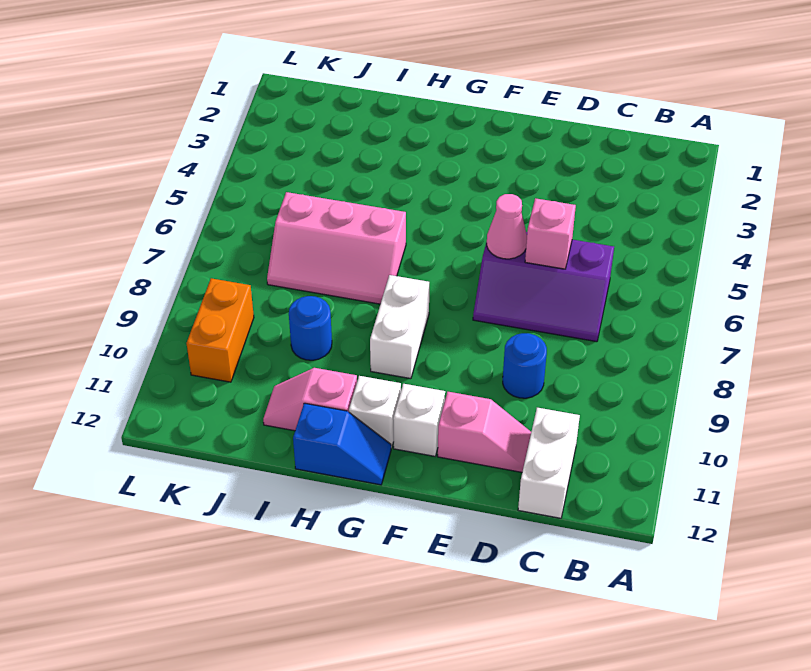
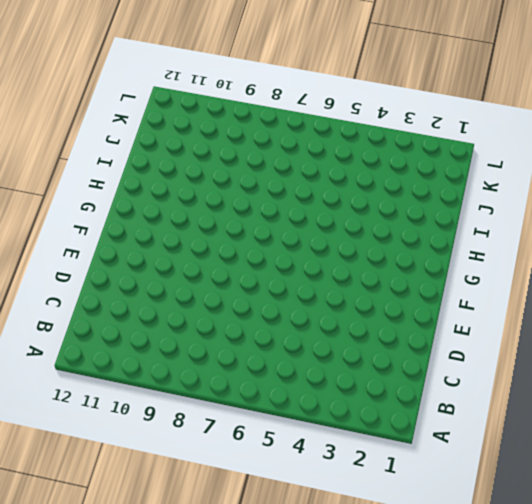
none -> purple slope C6:E7 level 1 top 6
none -> white brick C11:C12 level 1
none -> blue round brick D9 level 1

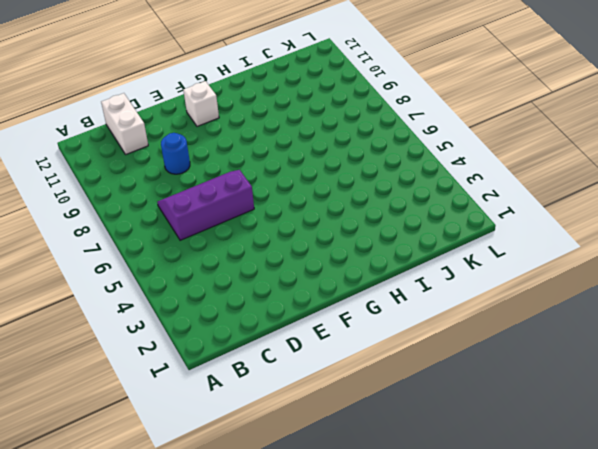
none -> pink slope D11:E11 level 1 top E
none -> white brick G8:G9 level 1
none -> white brick G11 level 1

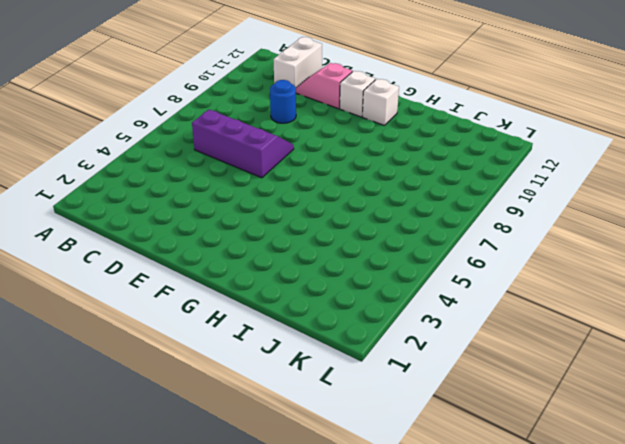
none -> white brick G8:G9 level 1
none -> blue slope G12:H12 level 1 top H
none -> pink slope H6:J7 level 1 top 6

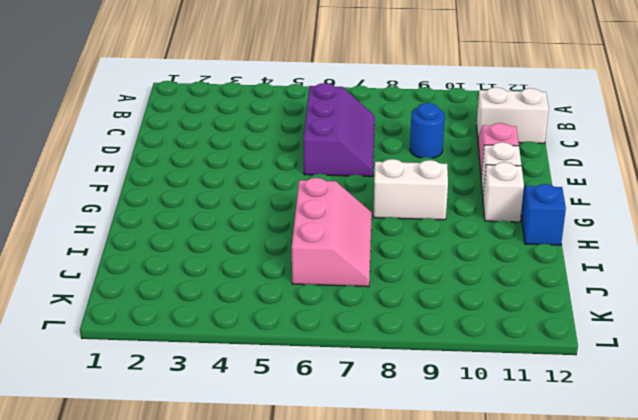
none -> pink slope H11:I11 level 1 top H
none -> blue round brick I9 level 1
none -> orange brick K9:K10 level 1

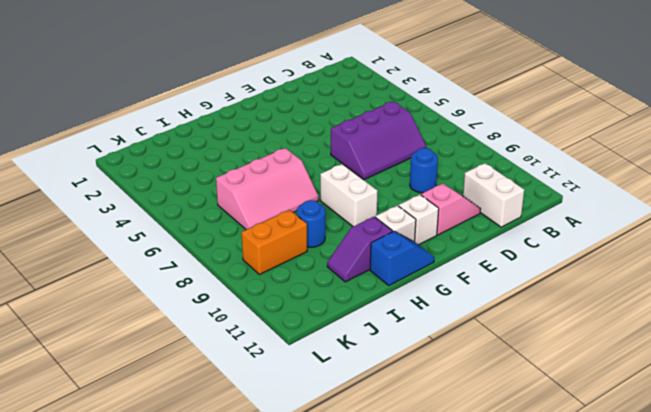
purple slope H11:I11 level 1 top H -> pink slope H11:I11 level 1 top H
orange brick J9:K9 level 1 -> orange brick K9:K10 level 1
none -> pink brick D6 level 2
none -> pink cone E6 level 2

